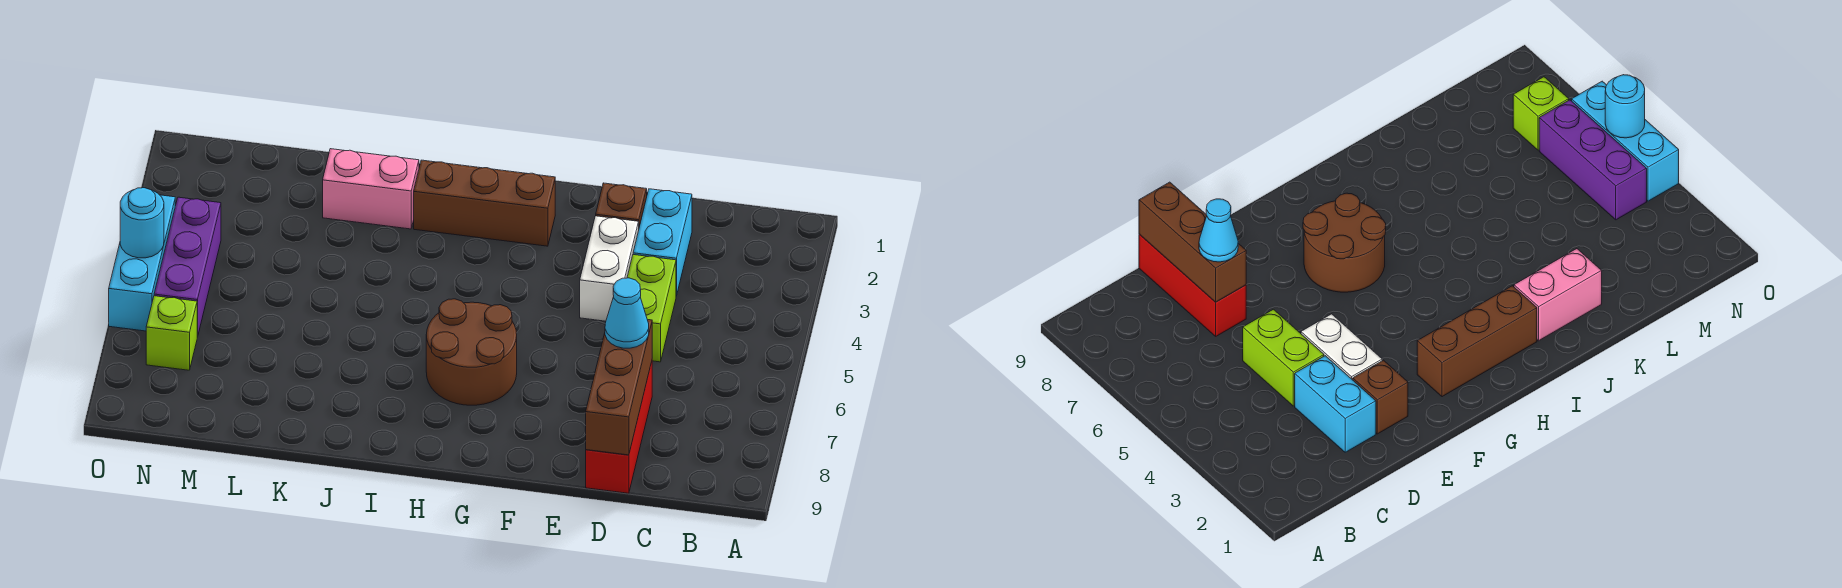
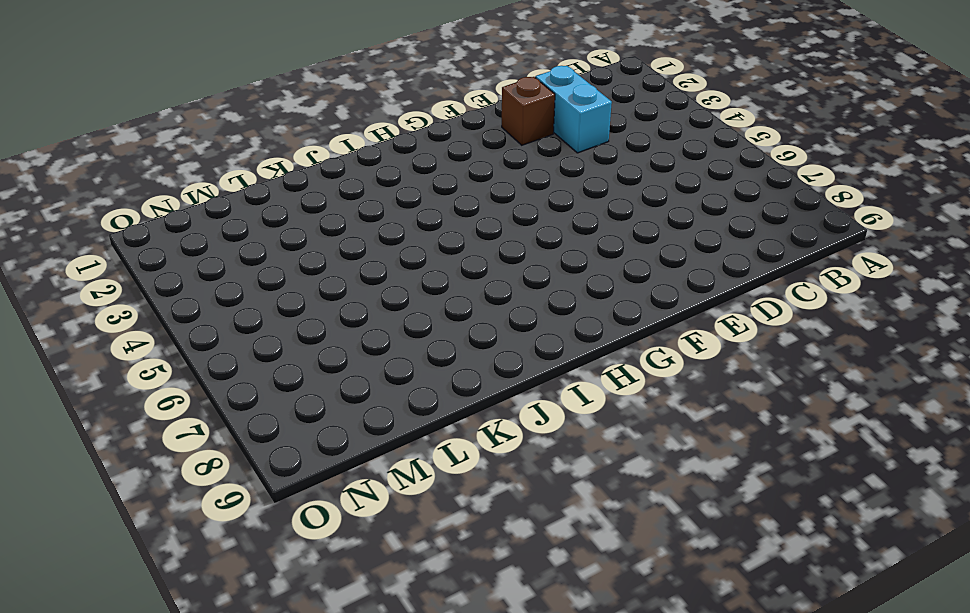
none -> lime brick D4:D5 level 1
none -> red brick D7:D9 level 1
none -> white brick E3:E4 level 1

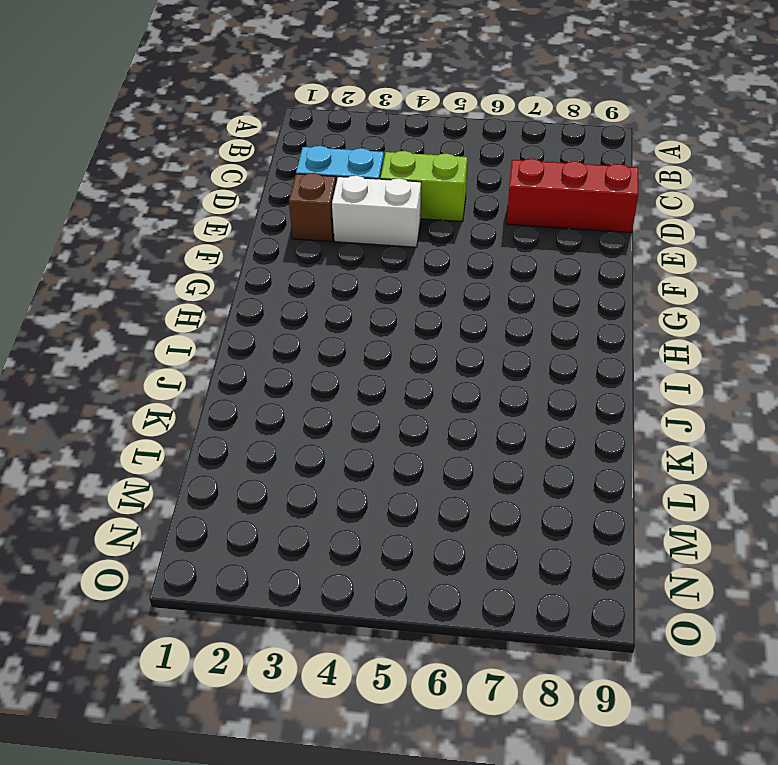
none -> brown brick G2:I2 level 1
none -> brown round brick G6:H7 level 1
none -> pink brick J2:K2 level 1

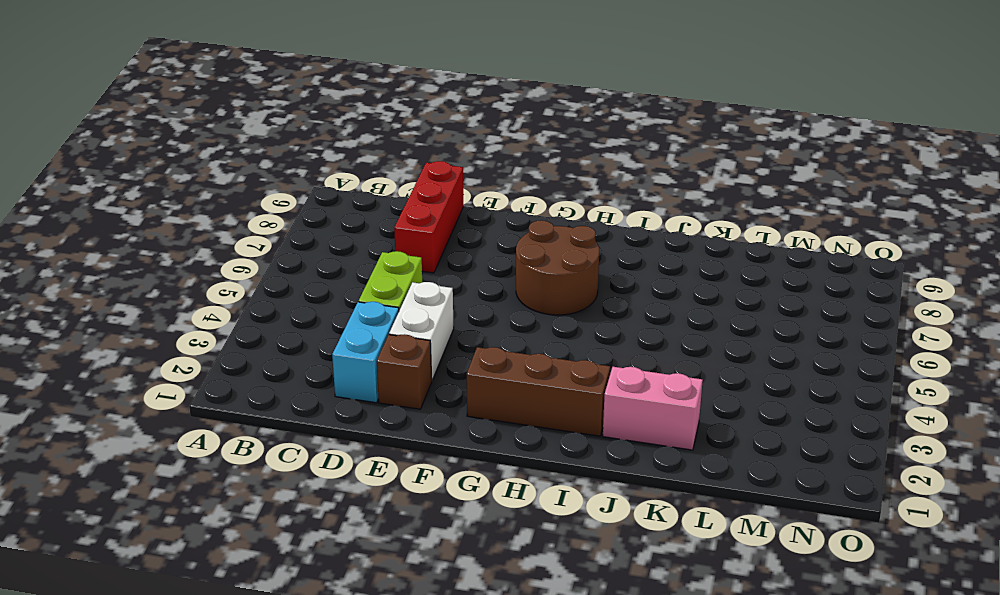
none -> purple brick N4:N6 level 1
none -> lime brick N7 level 1
none -> cyan brick O4:O6 level 1

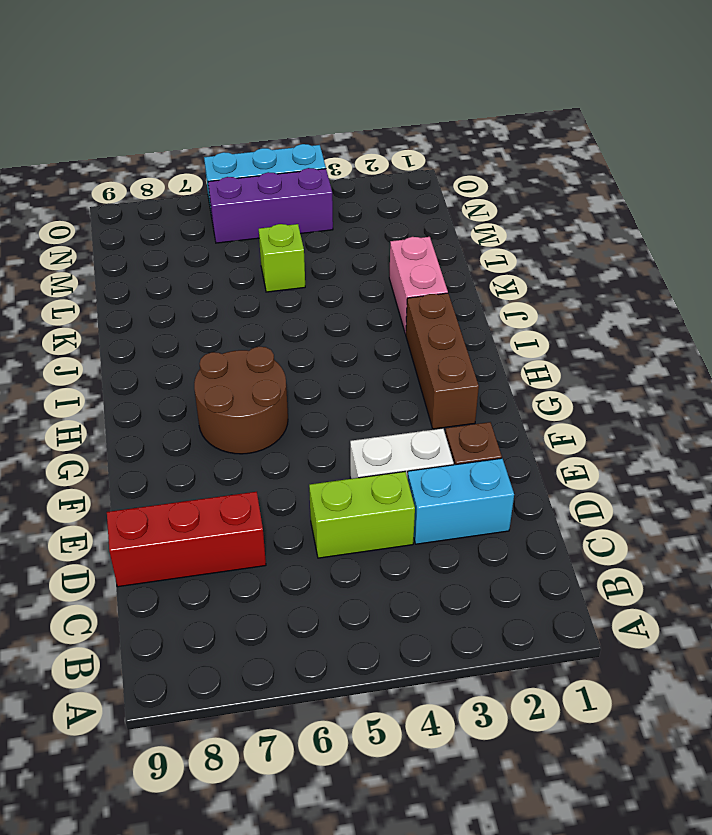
lime brick L5 level 1 -> lime brick N7 level 1
none -> brown brick D7:D9 level 2
none -> cyan round brick O5 level 2
none -> cyan cone D7 level 3

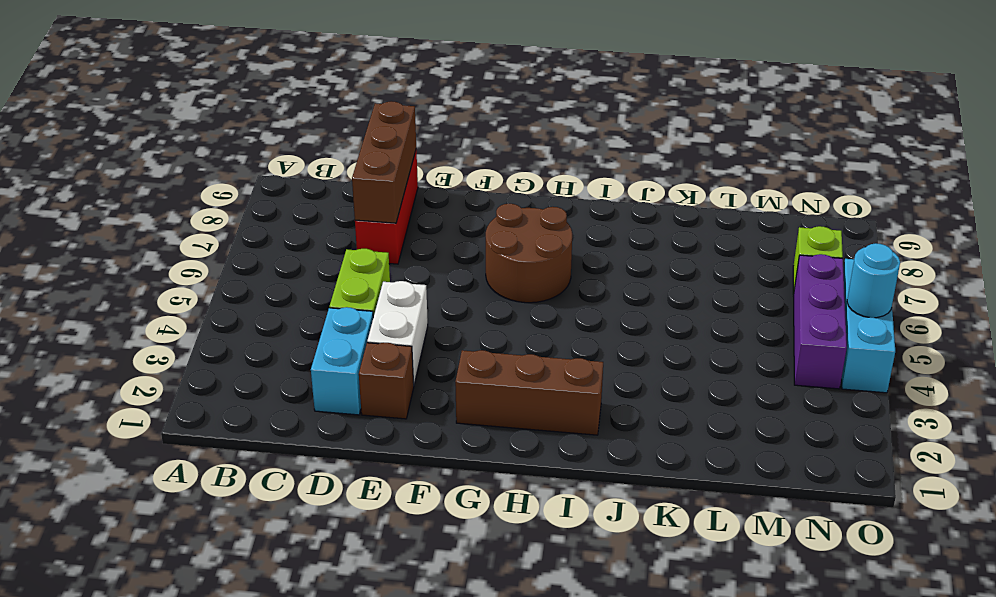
none -> pink brick J2:K2 level 1
none -> cyan cone D7 level 3

